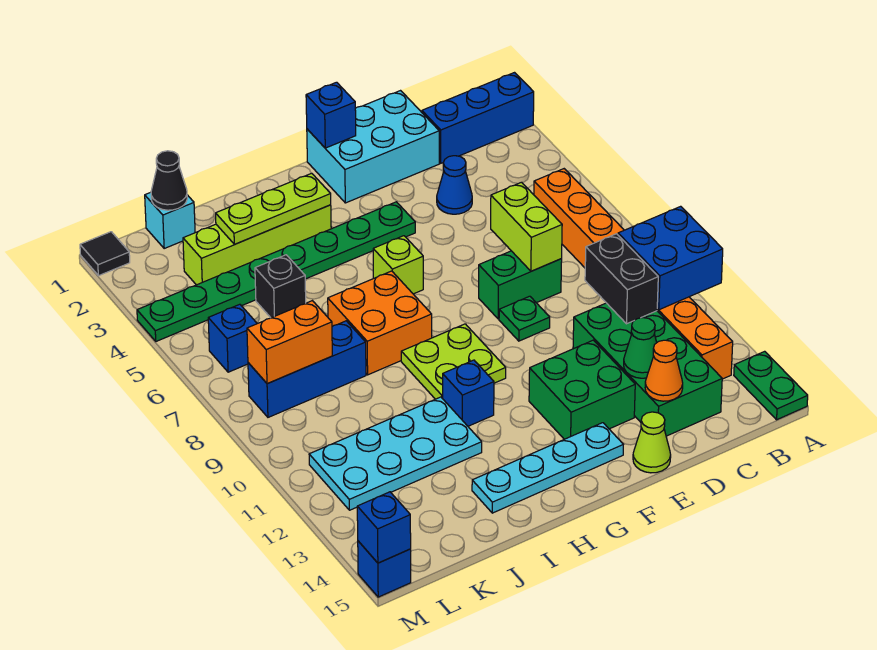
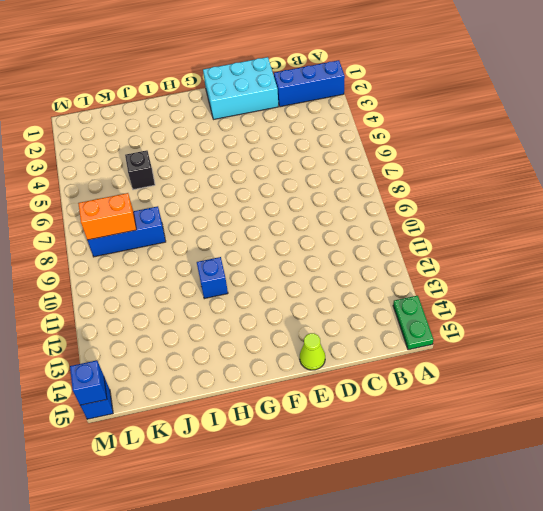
none -> orange brick B6:B13 level 1
none -> green brick C11:D14 level 1
none -> blue cone D4 level 1
none -> green brick D8:E8 level 1

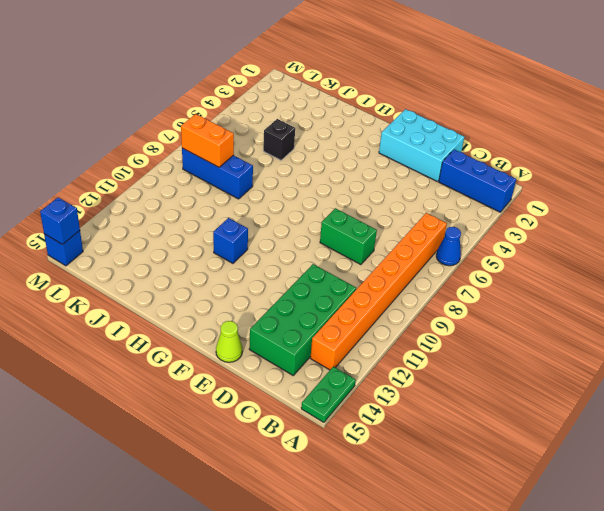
blue cone A6 level 1 -> blue cone D4 level 1
none -> green plate E9 level 1
none -> green brick E12:F13 level 1
none -> green plate F4:M4 level 1
none -> cyan plate F14:I14 level 1

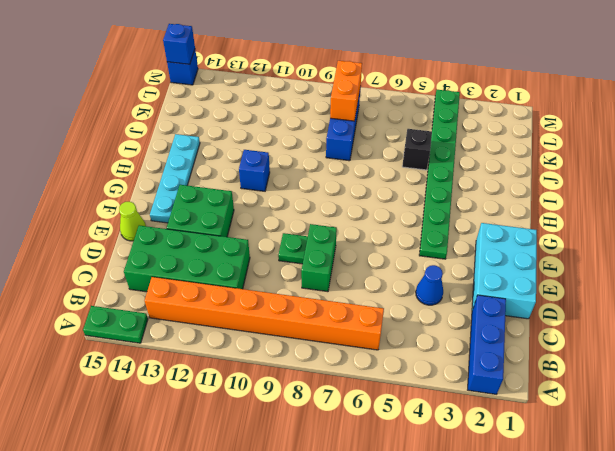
none -> lime brick G6 level 1
none -> lime plate G9:H10 level 1
none -> lime brick H3:K3 level 1
none -> orange brick H7:I8 level 1

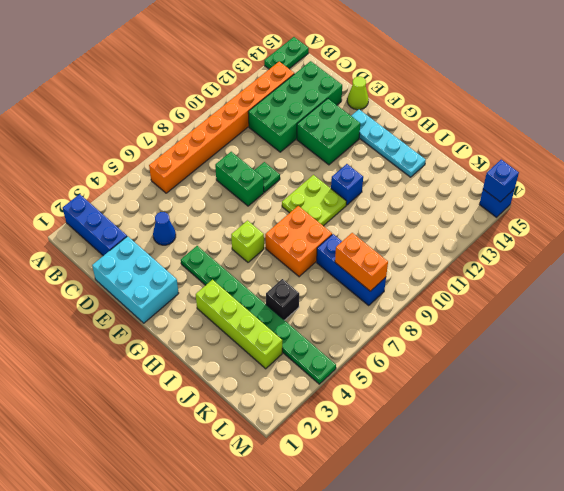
none -> cyan plate I11:L12 level 1
none -> cyan brick K1 level 1
none -> blue brick L6 level 1
none -> black tile M1 level 1

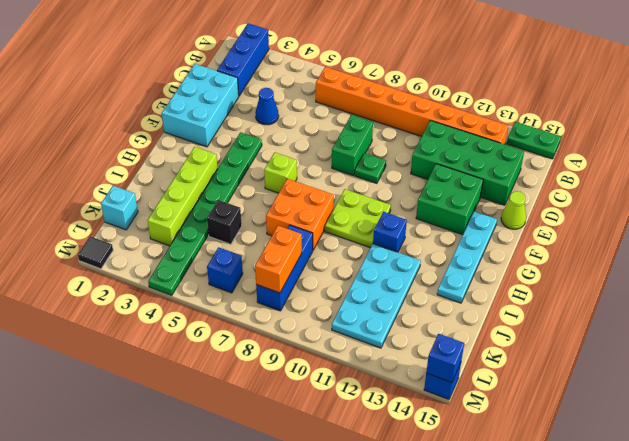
none -> blue brick A10:B11 level 2
none -> black brick C10:C11 level 2
none -> lime brick D7:D8 level 2
none -> green cone D13 level 2

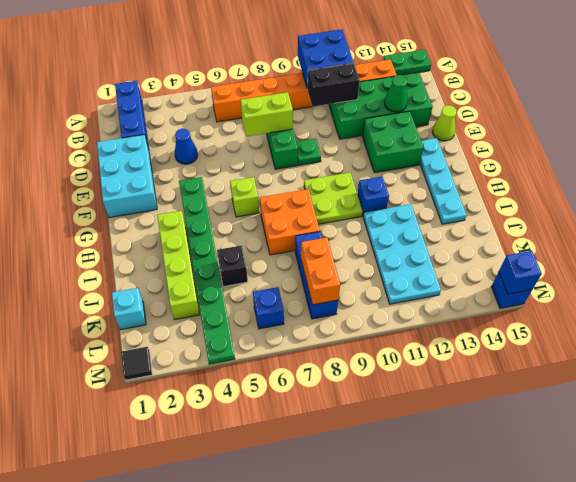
none -> orange cone D14 level 2
none -> blue brick F1 level 2
none -> lime plate H3:J3 level 2
none -> black cone K1 level 2

